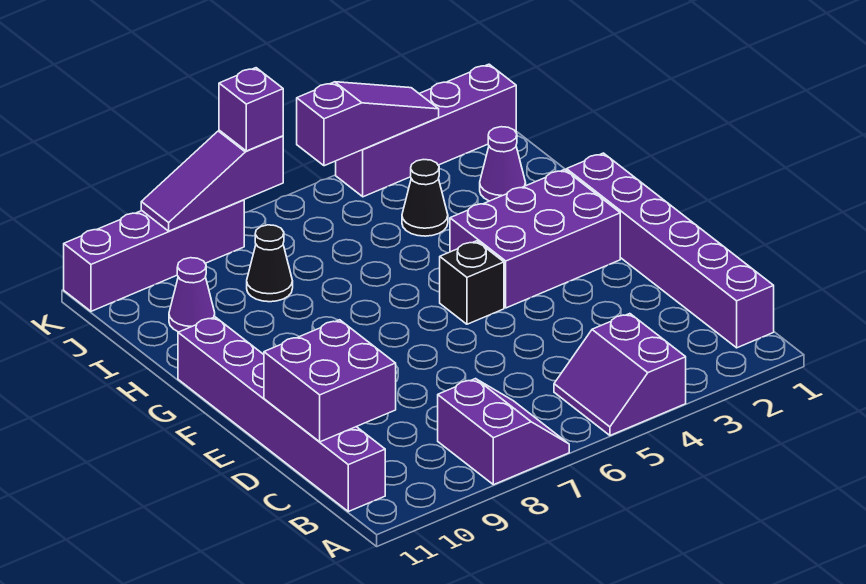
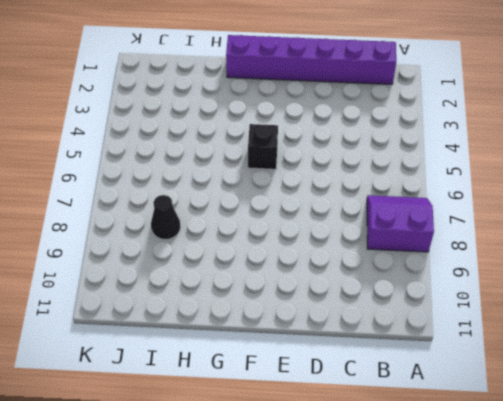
none -> purple slope A4:B5 level 1 top 4
none -> purple brick B11:G11 level 1
none -> purple brick F2:G4 level 1

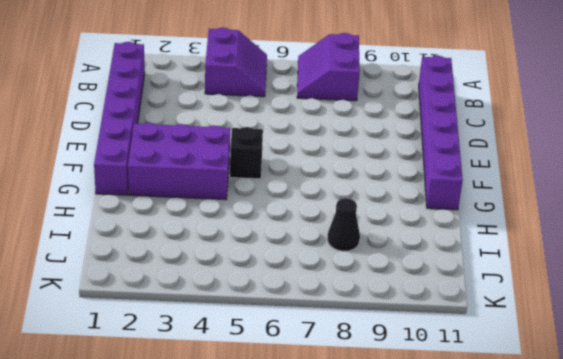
none -> purple cone I2 level 1
none -> black cone I4 level 1
none -> purple cone I10 level 1

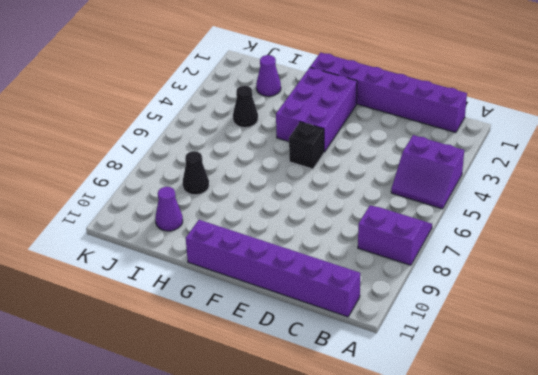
none -> purple brick K1:K4 level 1
none -> purple brick K8:K11 level 1
none -> purple brick C10:D11 level 2

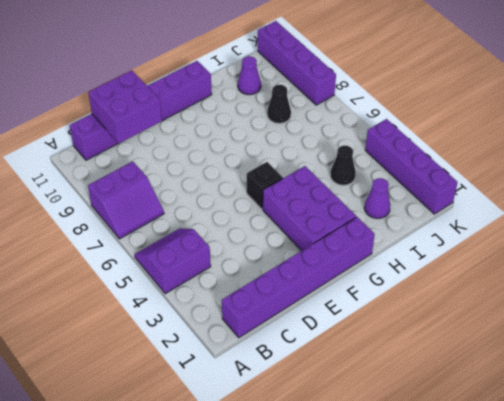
none -> purple slope K3:K5 level 2 top 5
none -> purple slope K7:K9 level 2 top 7
none -> purple brick K7 level 3

